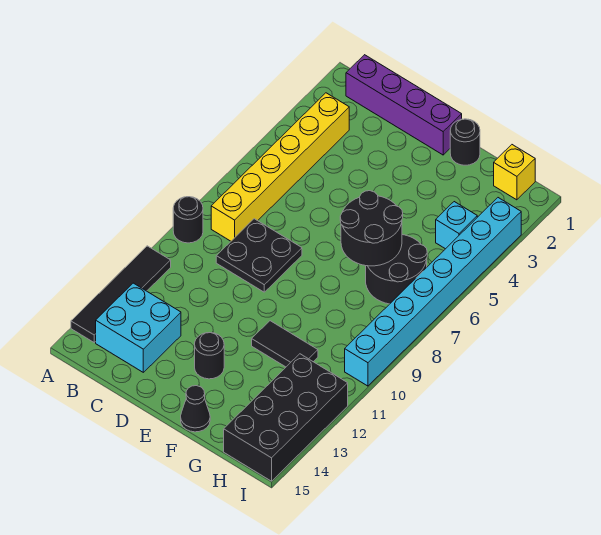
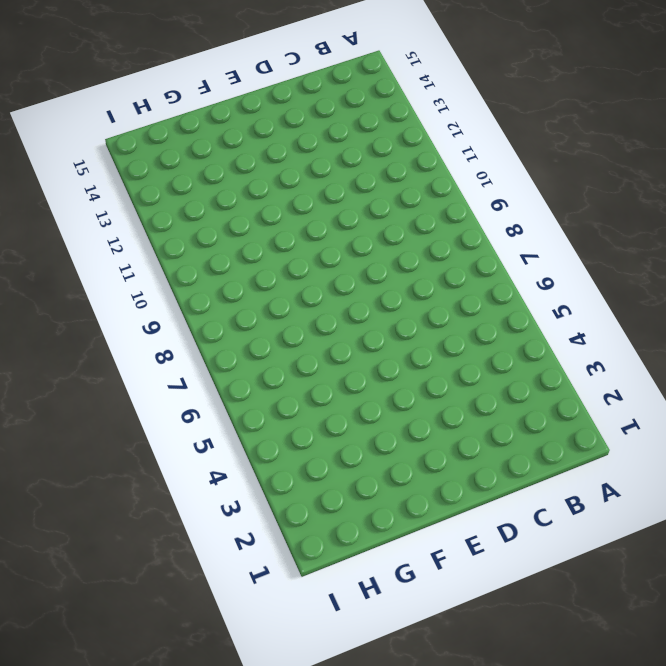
none -> black round brick A9 level 1
none -> black tile A11:A14 level 1
none -> purple brick B1:E1 level 1

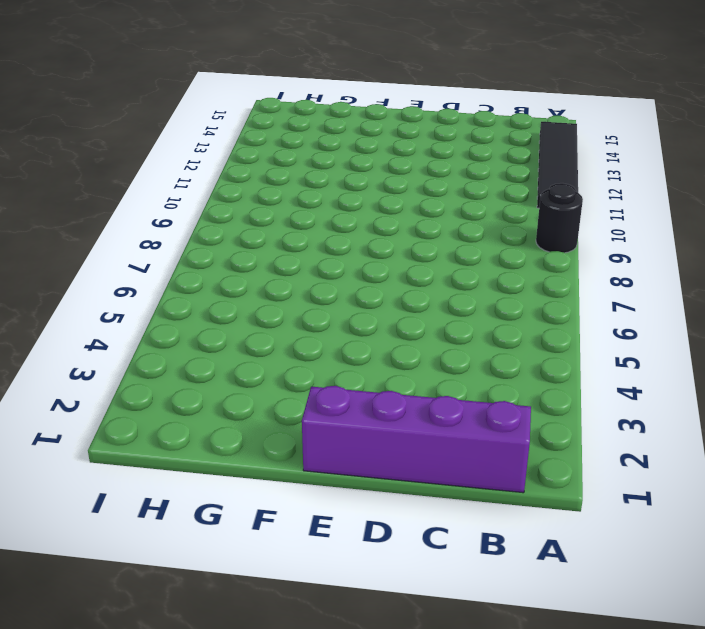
none -> yellow brick B3:B8 level 1
none -> cyan brick B13:C14 level 1
none -> black plate C8:D9 level 1

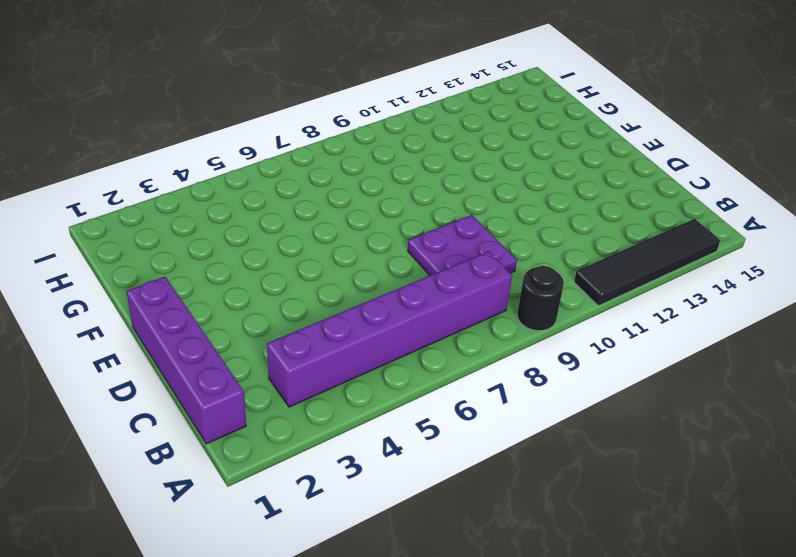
purple brick B3:B8 level 1 -> yellow brick B3:B8 level 1
purple plate C8:D9 level 1 -> black plate C8:D9 level 1
none -> cyan brick B13:C14 level 1
none -> black round brick E13 level 1
none -> black round brick F1 level 1

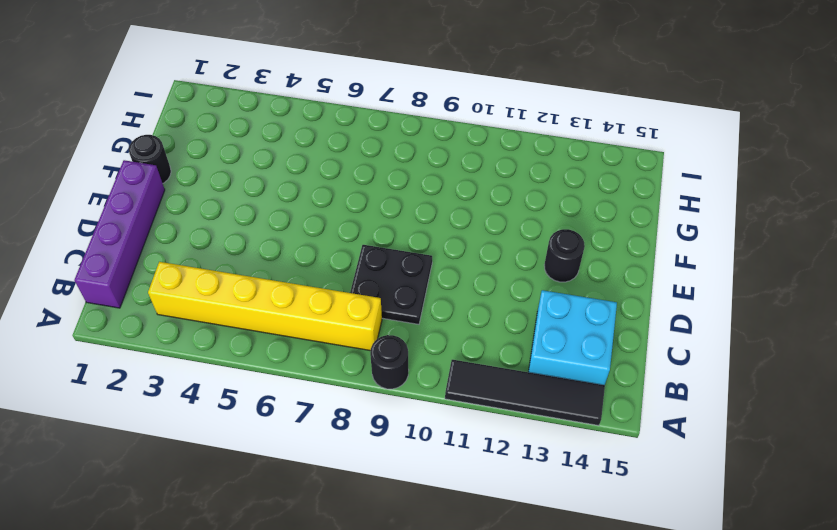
none -> black tile F11:G11 level 1
none -> black cone F15 level 1
none -> black round brick G6:H7 level 1

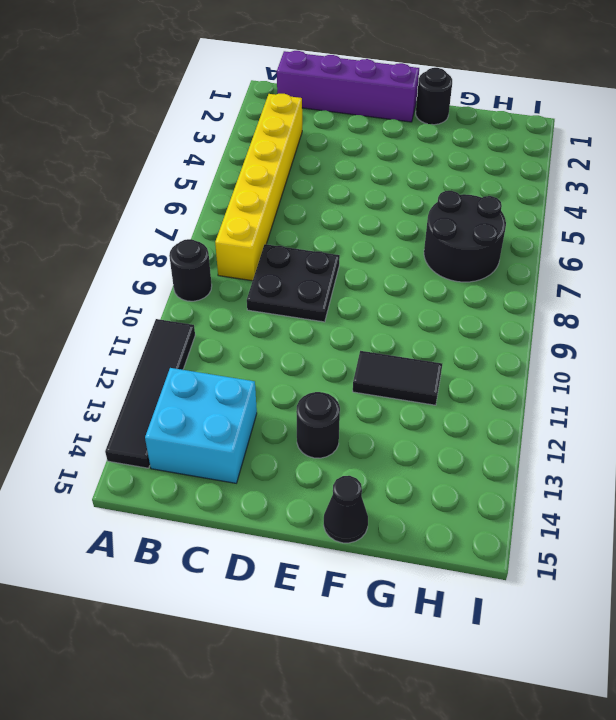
none -> yellow brick H1 level 1
none -> cyan brick H4 level 1
none -> black brick H12:I15 level 1

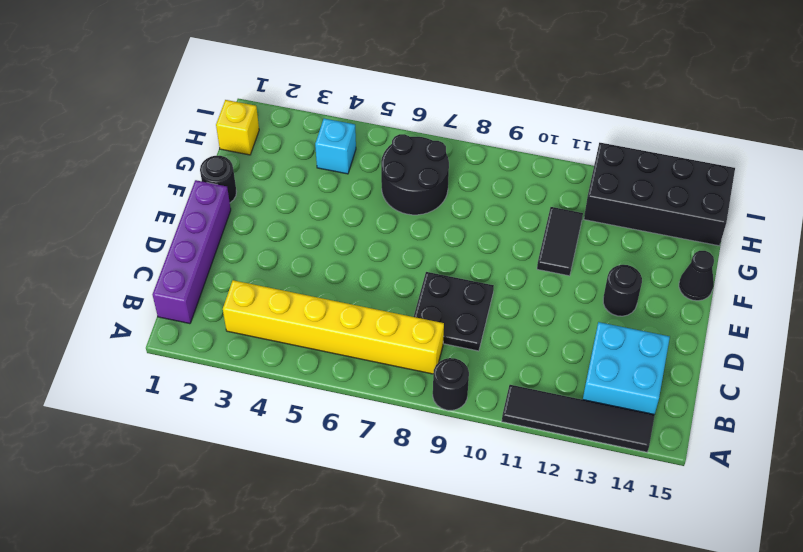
none -> cyan brick I3:I10 level 1
none -> black round brick F6:G7 level 2

